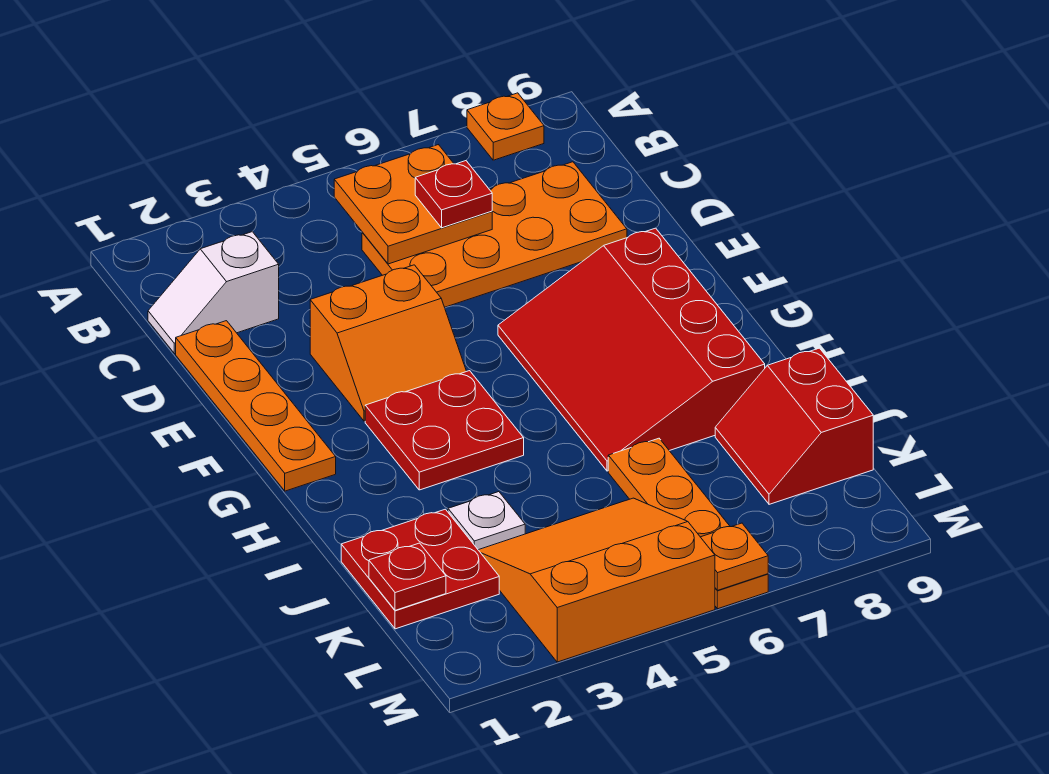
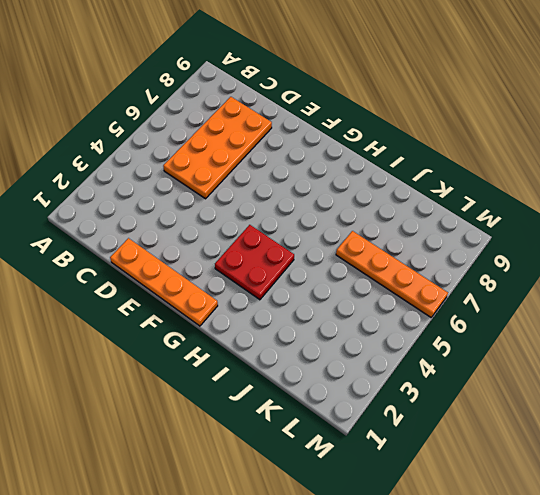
none -> orange plate A8 level 1
none -> white slope C1:C2 level 1 top 2
none -> orange slope E3:F4 level 1 top E

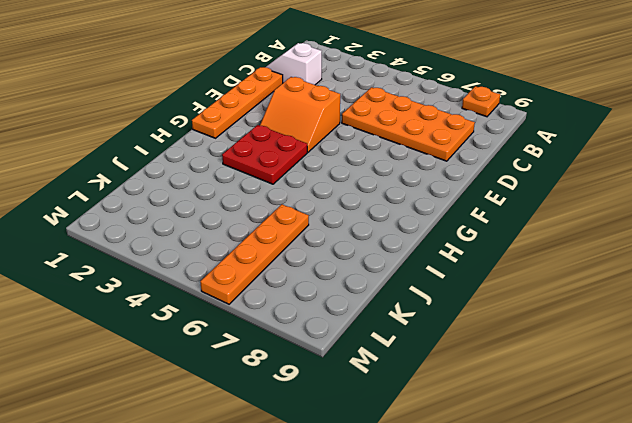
none -> red slope F6:I8 level 1 top 8
none -> red plate J1:K2 level 1
none -> white plate J3 level 1

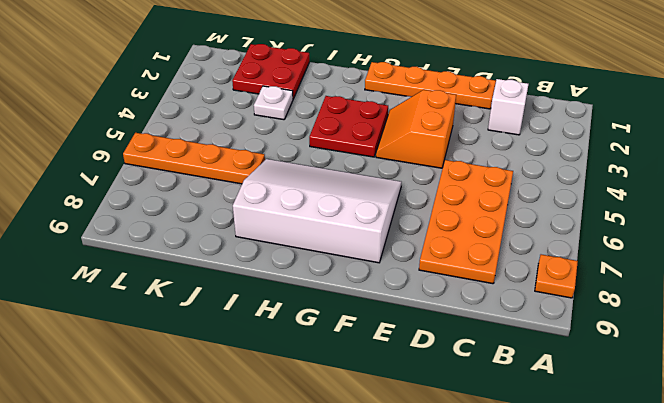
white slope F6:I8 level 1 top 8 -> red slope F6:I8 level 1 top 8
none -> red slope J8:K9 level 1 top 9
none -> orange slope K3:M5 level 1 top M
none -> orange plate B5:C6 level 2

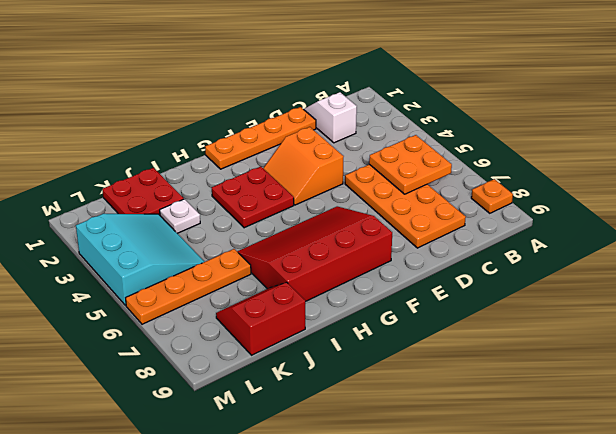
cyan slope K3:M5 level 1 top M -> orange slope K3:M5 level 1 top M
none -> red plate K1 level 2
none -> orange plate M6 level 2
none -> red plate C6 level 3

